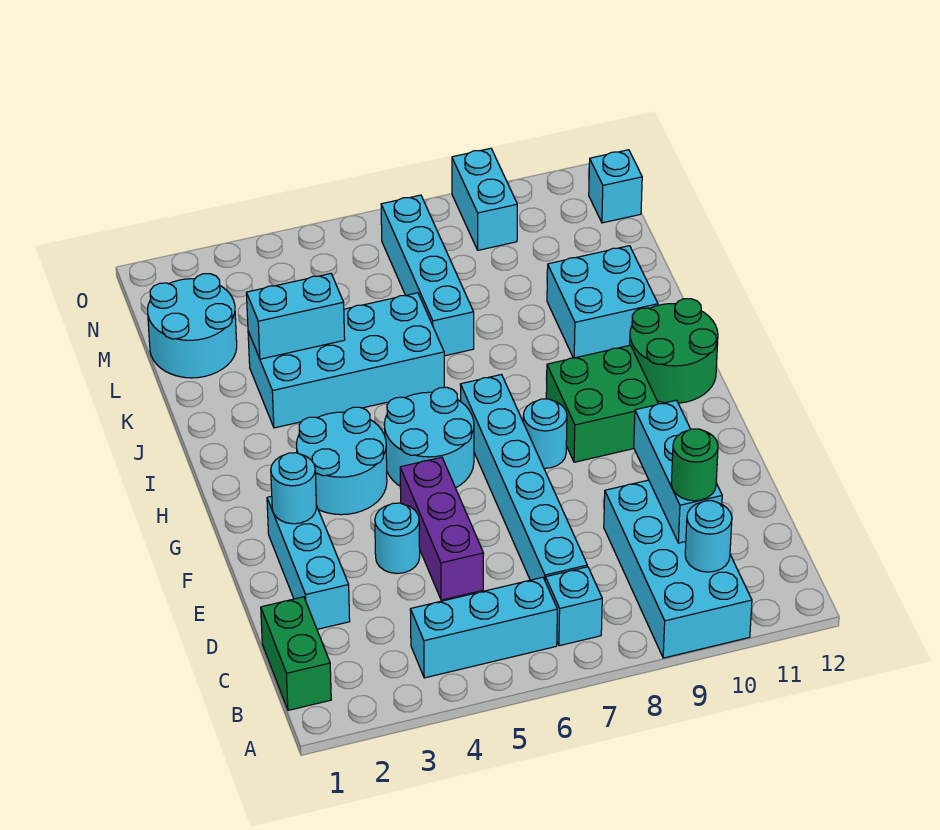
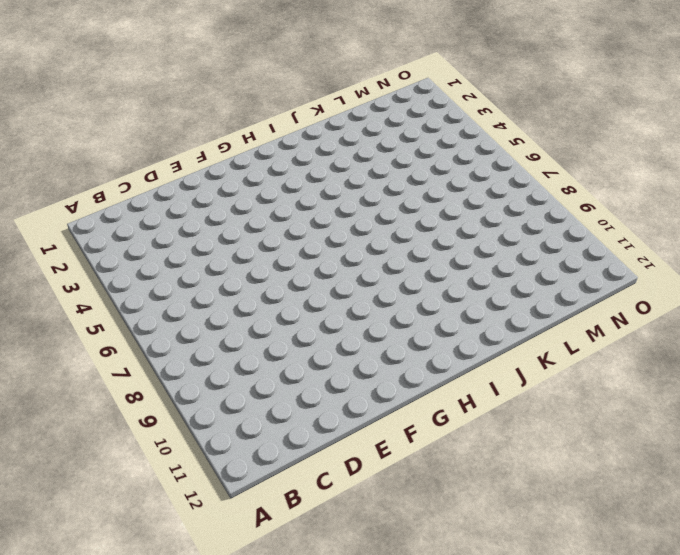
none -> cyan brick A9:D10 level 1
none -> green brick B1:C1 level 1
none -> cyan brick B4:B6 level 1

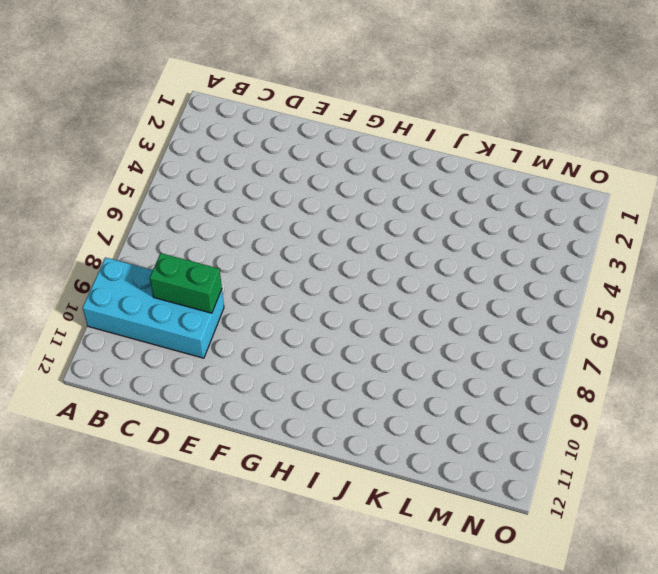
green brick C9:D9 level 2 -> green brick B1:C1 level 1
none -> cyan brick B4:B6 level 1
none -> cyan brick B7 level 1
none -> cyan brick C7:H7 level 1

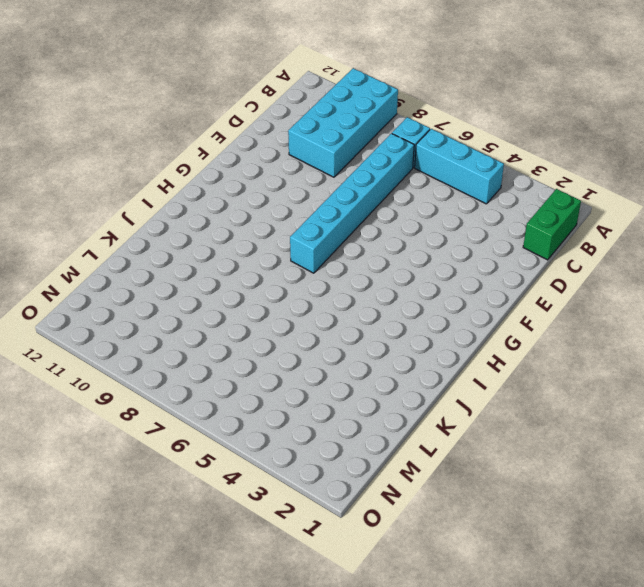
none -> cyan brick D2:F2 level 1
none -> purple brick D5:F5 level 1
none -> cyan round brick E4 level 1

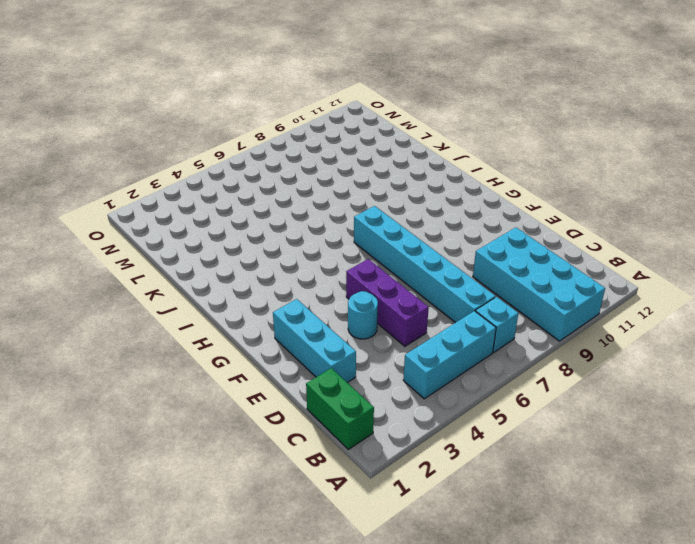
none -> cyan round brick G3:H4 level 1
none -> cyan round brick G5:H6 level 1
none -> cyan round brick G8 level 1

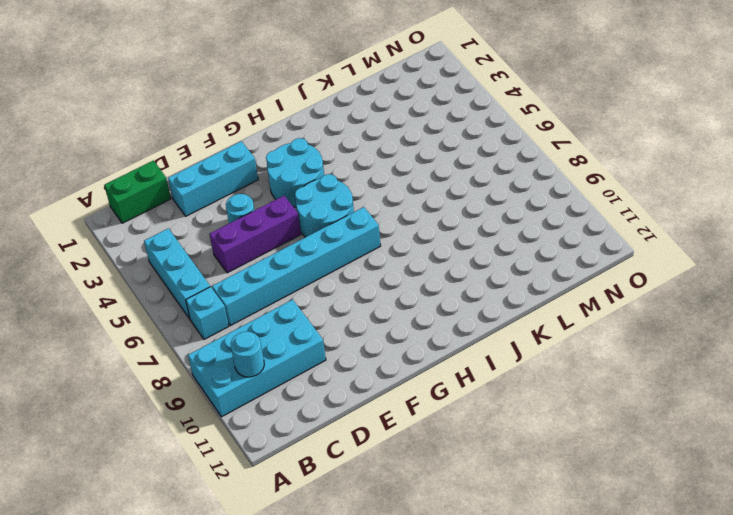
none -> cyan round brick G8 level 1
none -> green brick G9:H10 level 1
none -> green round brick H11:I12 level 1

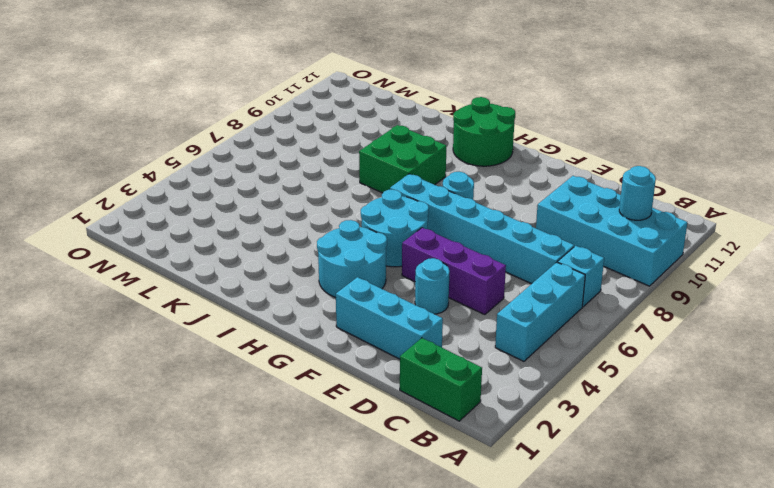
green brick I8:J9 level 1 -> green brick G9:H10 level 1
none -> cyan brick J3:K6 level 1
none -> cyan brick J10:K11 level 1
none -> cyan brick K7:N7 level 1

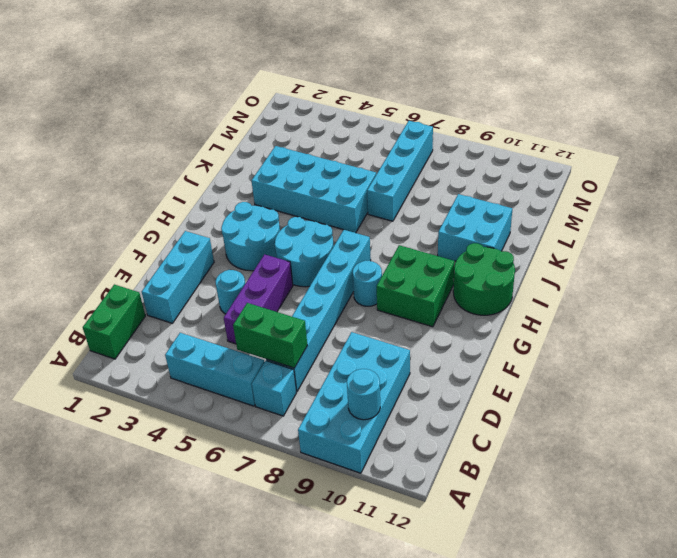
green brick C6:C7 level 2 -> none
none -> cyan round brick L1:M2 level 1
none -> cyan brick N9:O9 level 1
none -> cyan brick N12 level 1

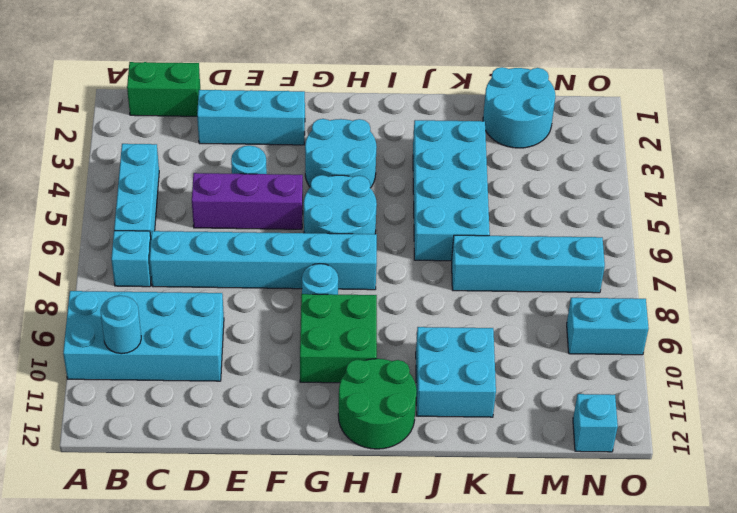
none -> cyan brick C10:E10 level 2
none -> cyan round brick F2 level 2
none -> cyan brick K3:K4 level 2

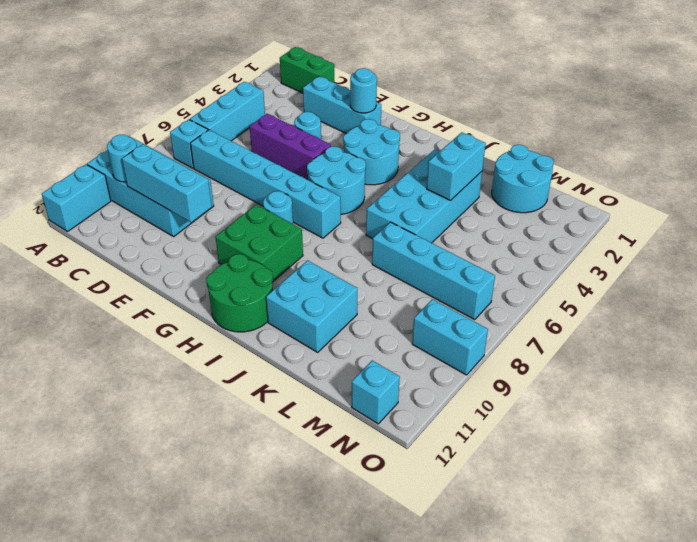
cyan brick A11:A12 level 1 -> none
none -> green round brick C10 level 3

